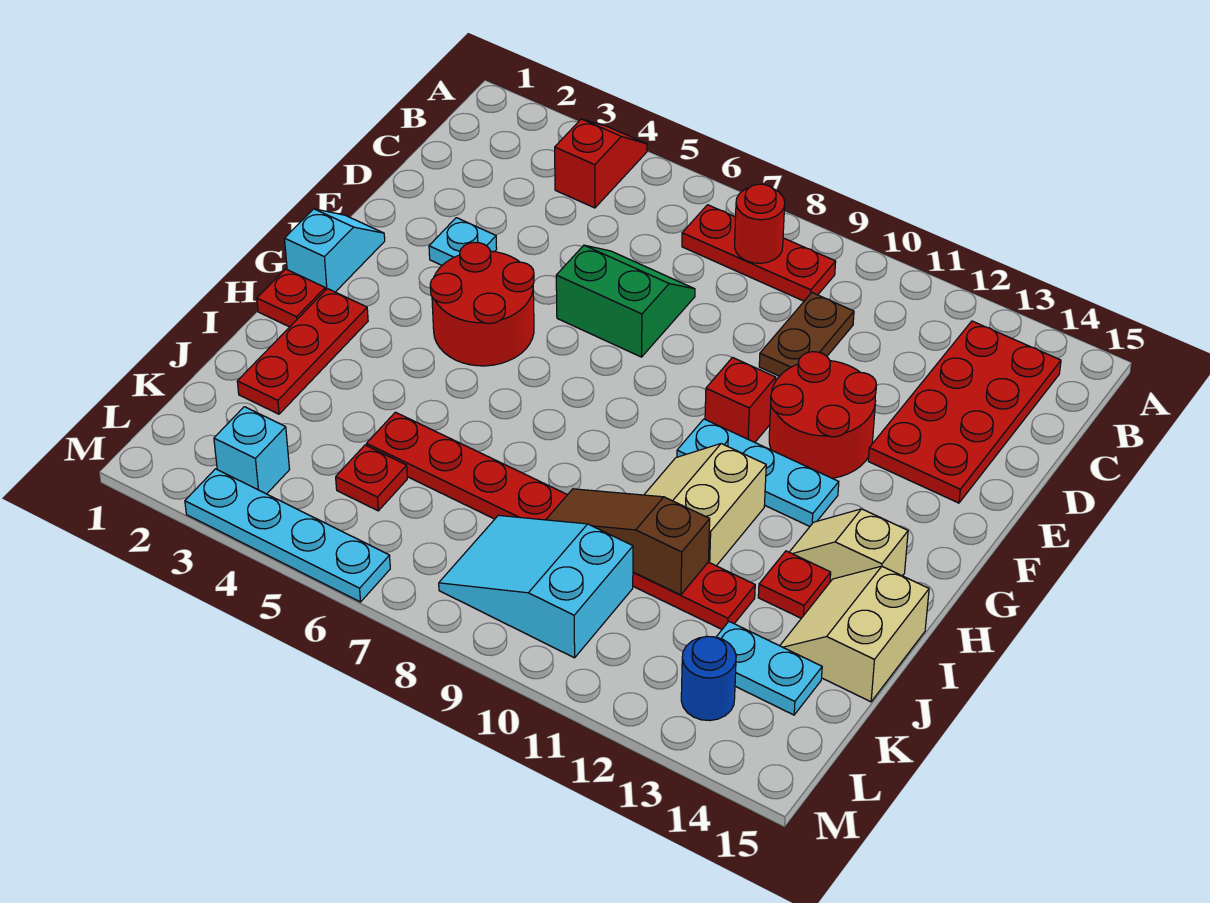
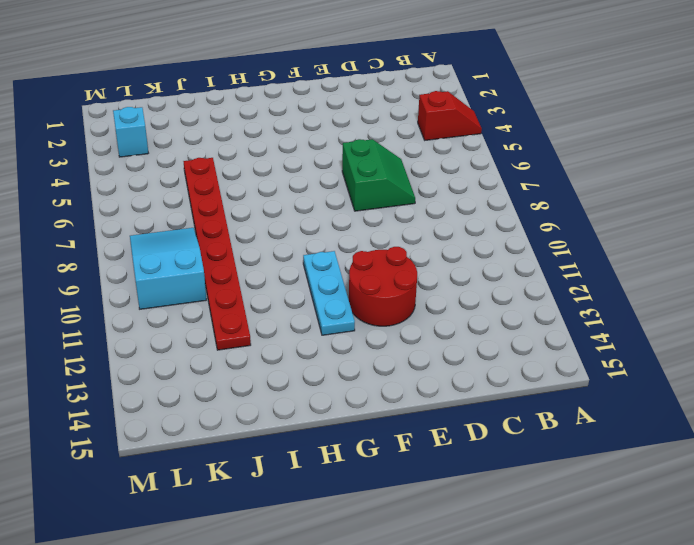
none -> red plate B7:B9 level 1
none -> red plate B13:E14 level 1
none -> brown plate C10:D10 level 1

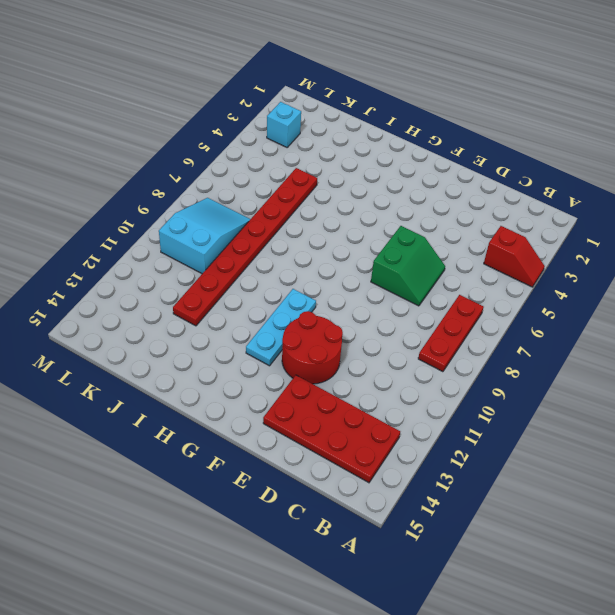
none -> brown plate C10:D10 level 1
none -> cyan plate E3 level 1
none -> cyan slope F1:G1 level 1 top G

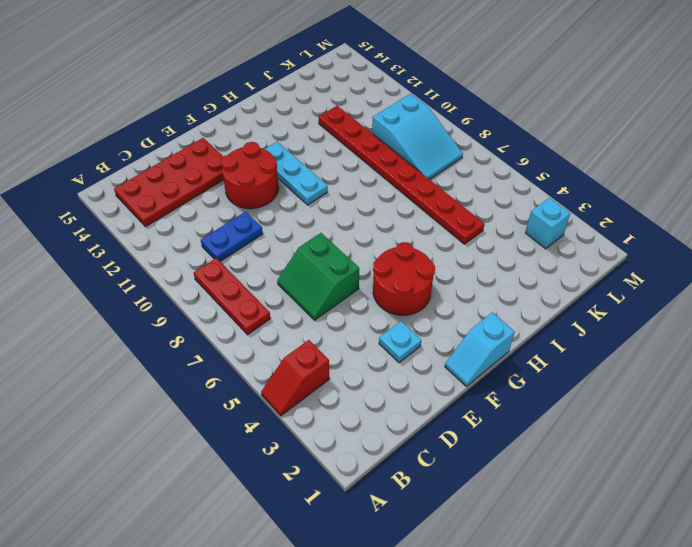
blue plate C10:D10 level 1 -> brown plate C10:D10 level 1
none -> red brick F10 level 1
none -> red plate H1 level 1
none -> red plate H2:J2 level 1

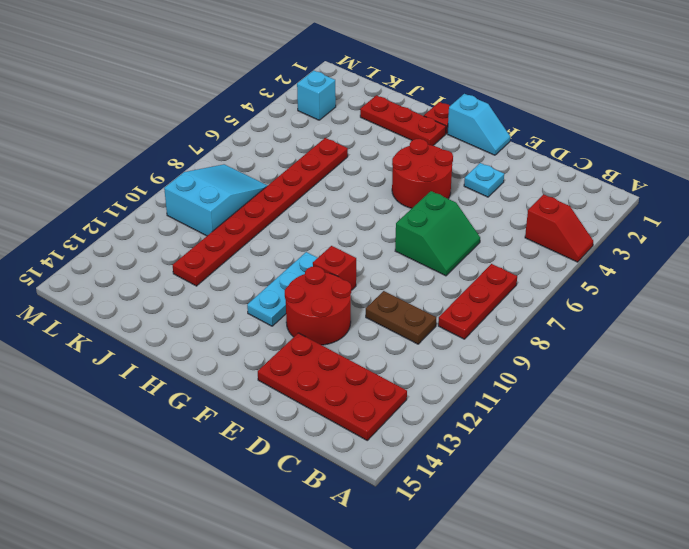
none -> tan slope H10:I11 level 1 top 11
none -> tan slope H13:H14 level 1 top 14
none -> red plate I13 level 1

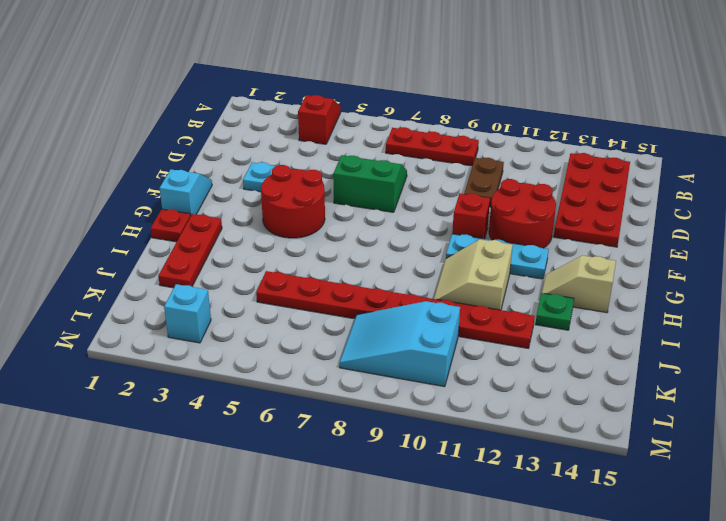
green plate I13 level 1 -> red plate I13 level 1
none -> tan slope I14:J15 level 1 top 15
none -> red plate K5 level 1
none -> cyan plate K13:K14 level 1

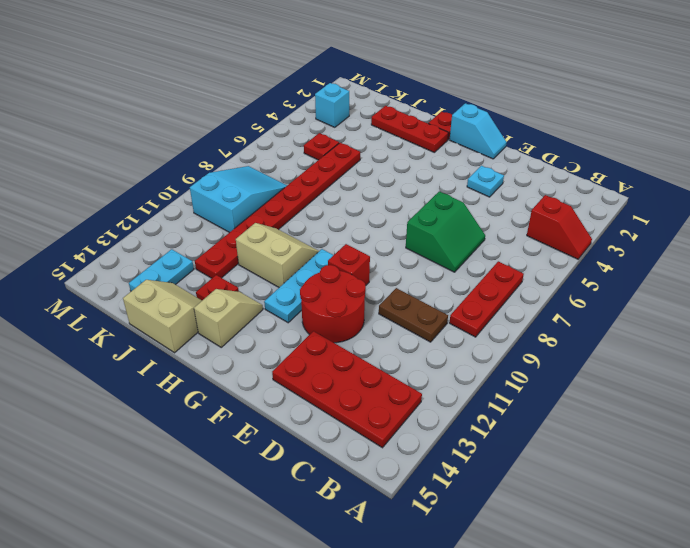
none -> red round brick F4:G5 level 1
none -> blue round brick L13 level 1
none -> cyan plate M3:M6 level 1

